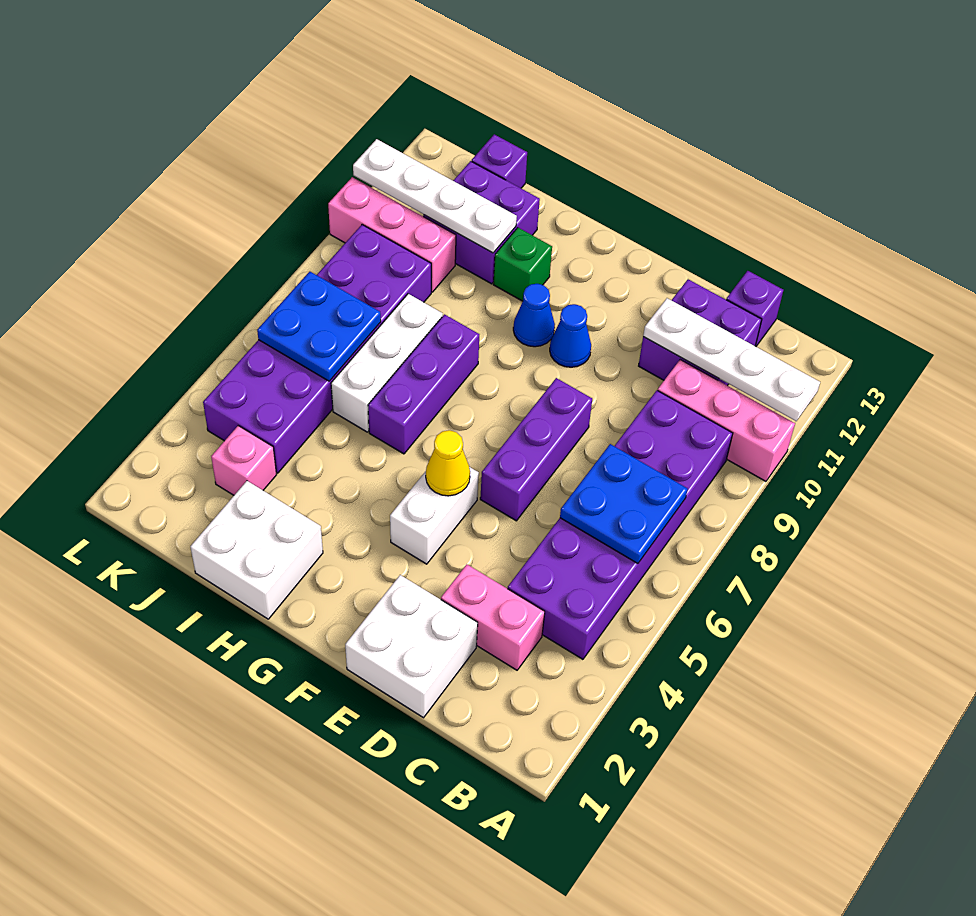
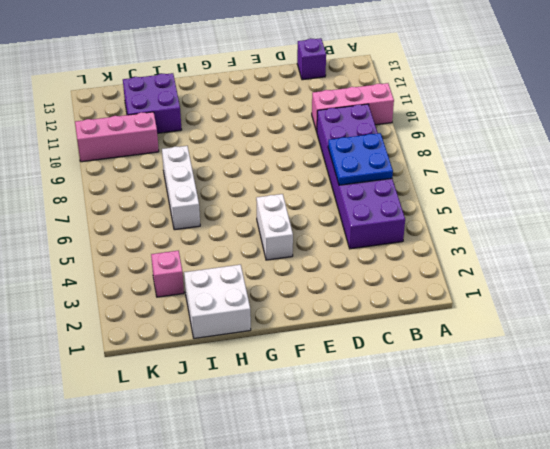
none -> pink brick C3:D3 level 1
none -> purple brick C11:D12 level 1
none -> white brick D1:E2 level 1

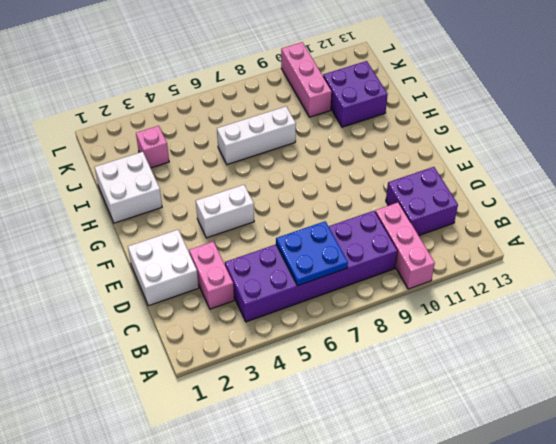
none -> purple brick C13 level 1
none -> purple brick E6:E8 level 1
none -> blue cone F10 level 1

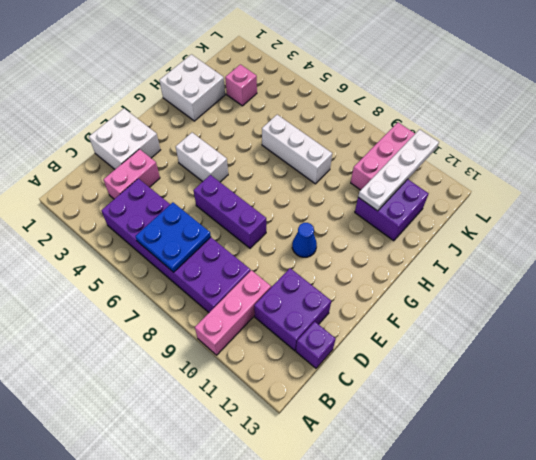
none -> blue cone G10 level 1
none -> purple brick H6:H8 level 1
none -> green brick H11 level 1

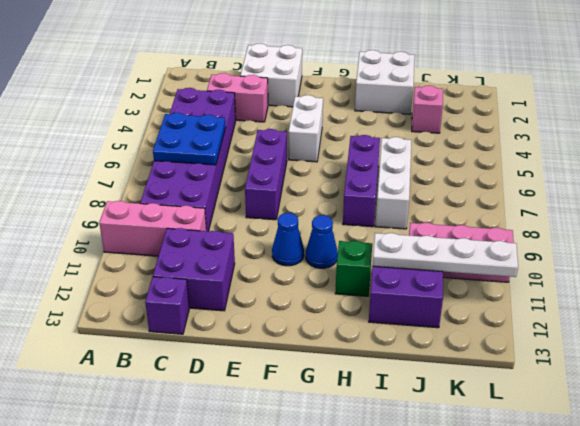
none -> purple brick J4:K9 level 1
none -> purple brick J13 level 1
none -> white plate A11:D11 level 2

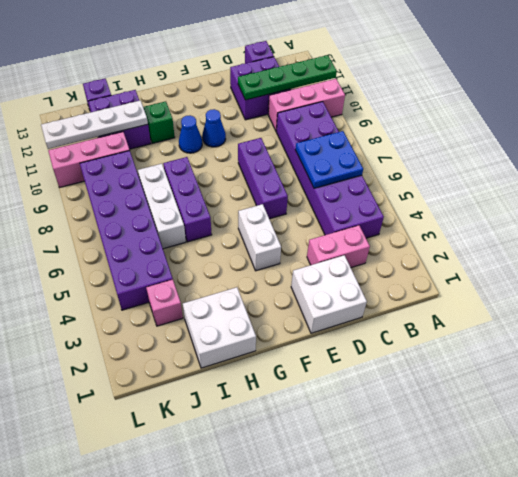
green plate A11:D11 level 2 -> white plate A11:D11 level 2
none -> yellow cone F5 level 2
none -> blue plate J6:K7 level 2

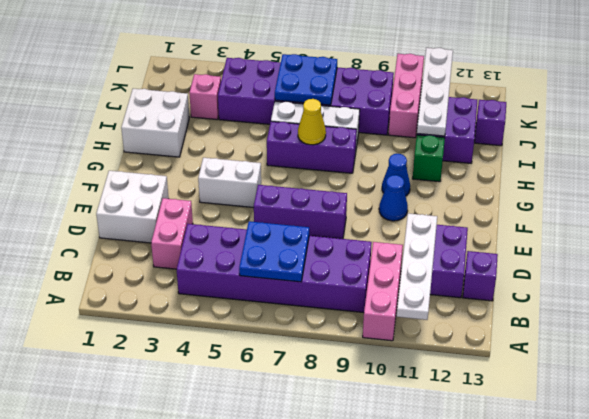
yellow cone H7 level 2 -> yellow cone F5 level 2

